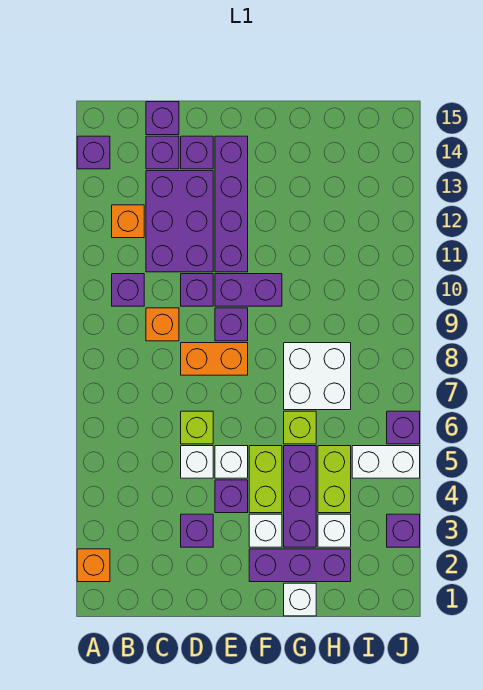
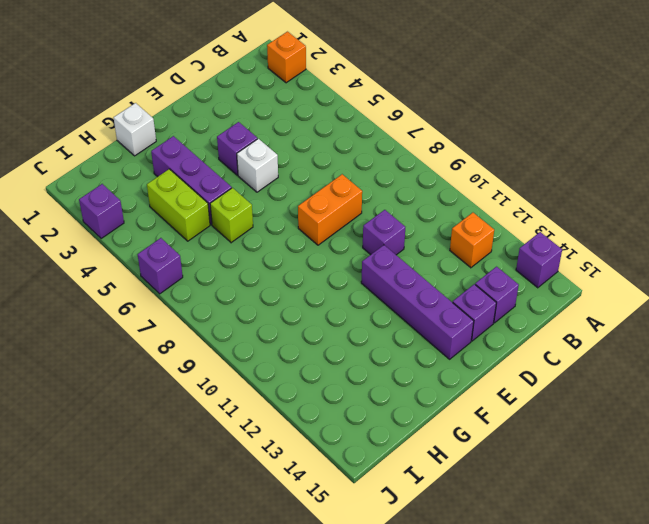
none -> purple brick B10 level 1
none -> orange brick C9 level 1
none -> purple brick C11:D13 level 1
none -> purple brick C15 level 1

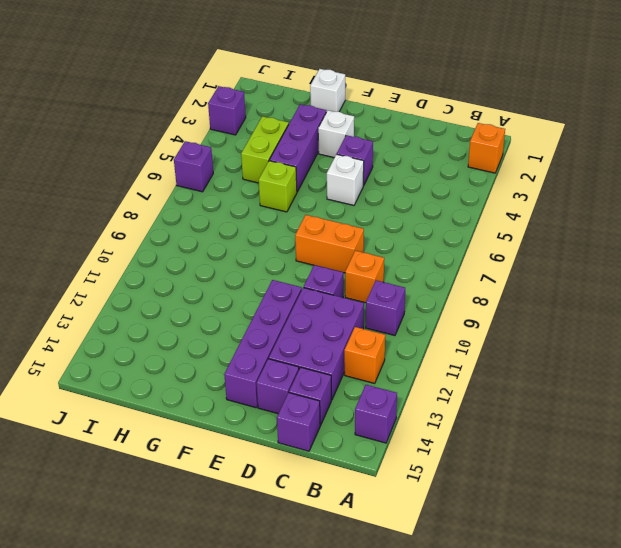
none -> purple brick D3 level 1
none -> white brick D5 level 1
none -> lime brick D6 level 1
none -> purple brick E9 level 1

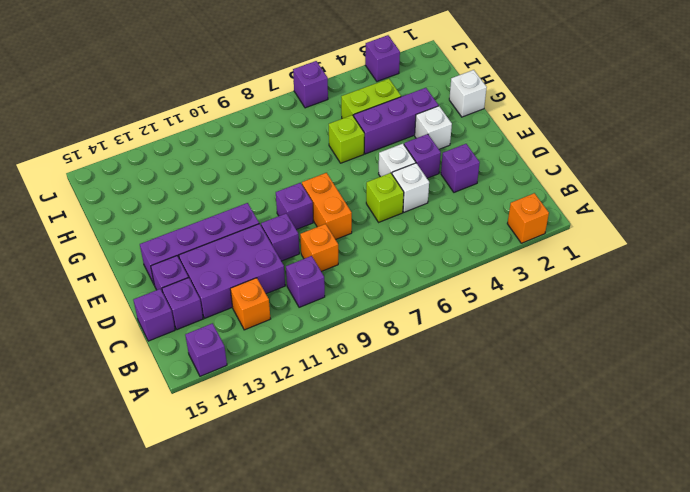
none -> purple brick E10:F10 level 1
none -> purple brick F2:H2 level 1
none -> lime brick F4:F5 level 1
none -> white brick G7:H8 level 1

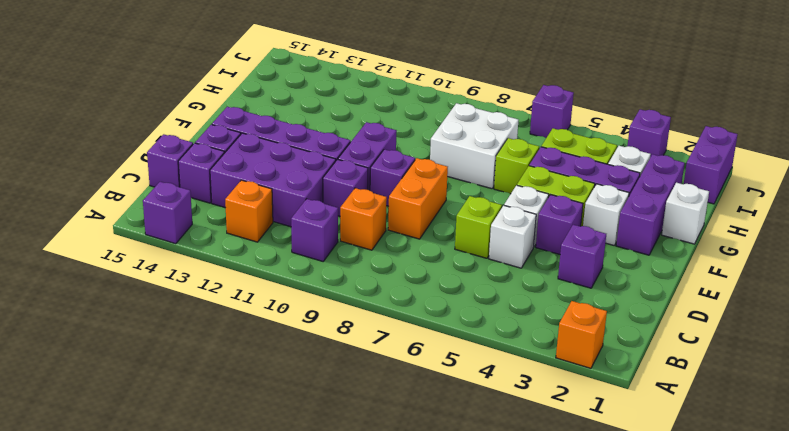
purple brick I1:J1 level 1 -> none
none -> white brick I5:J5 level 1

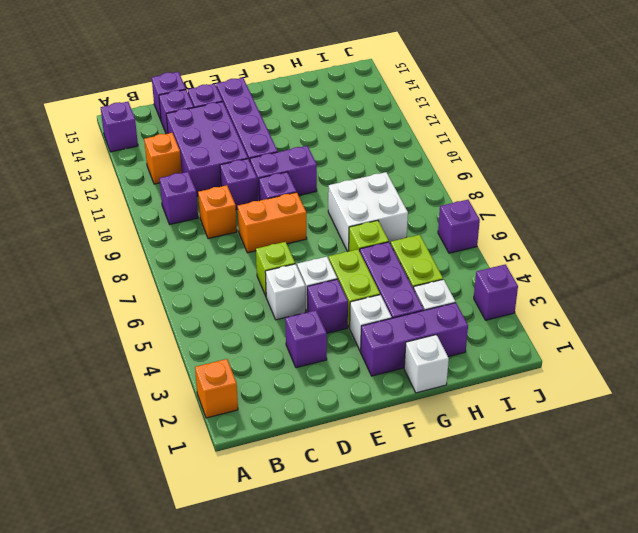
none -> white brick I5:J5 level 1

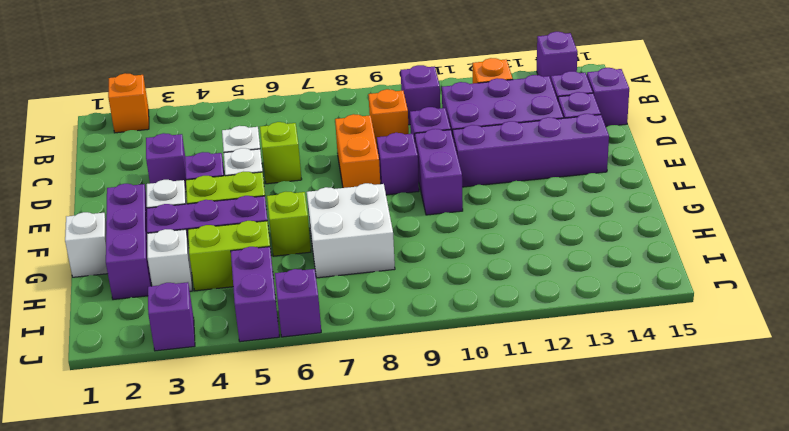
purple brick I5:J5 level 1 -> white brick I5:J5 level 1

